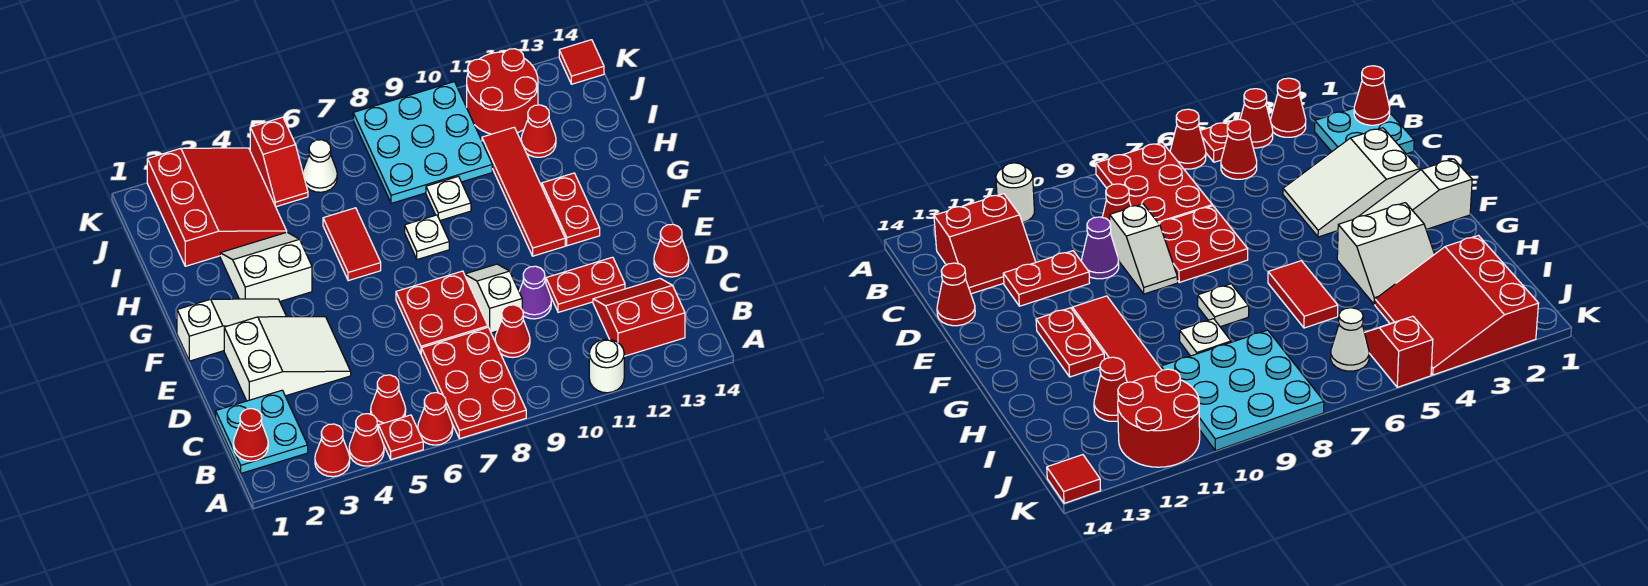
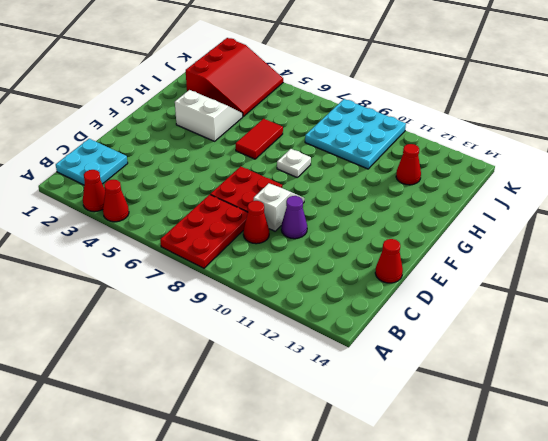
none -> red plate A5 level 1
none -> red cone A6 level 1
none -> white round brick A11 level 1
none -> red cone B5 level 1

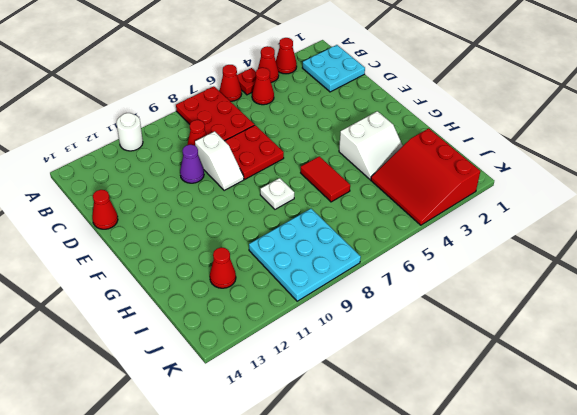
none -> red slope B12:C13 level 1 top B
none -> white slope D2:E4 level 1 top 2
none -> red plate D11:D12 level 1
none -> white slope F1:F3 level 1 top 1

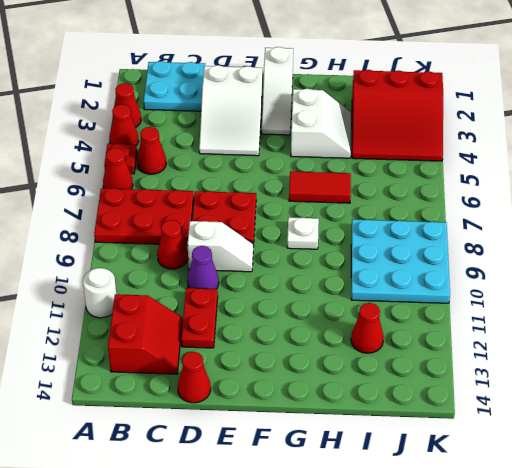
none -> red tile F11:I11 level 1
none -> red plate F12:G12 level 1
none -> white plate H9 level 1
none -> red slope J5:K5 level 1 top K

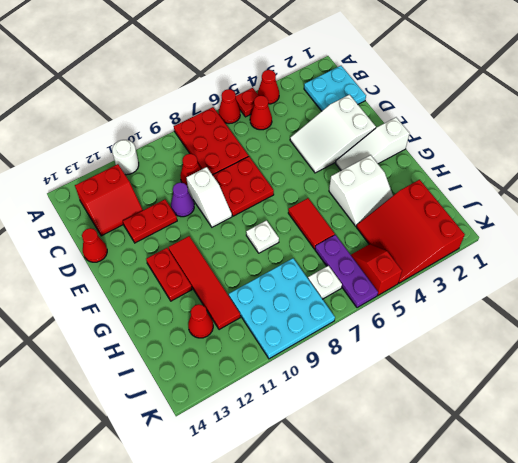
purple plate I6:K6 level 1 -> white cone J6 level 1
white plate J7 level 1 -> white plate H9 level 1
none -> red cone A3 level 1
none -> red round brick J11:K12 level 1
none -> red tile K14 level 1
none -> red cone B1 level 2

